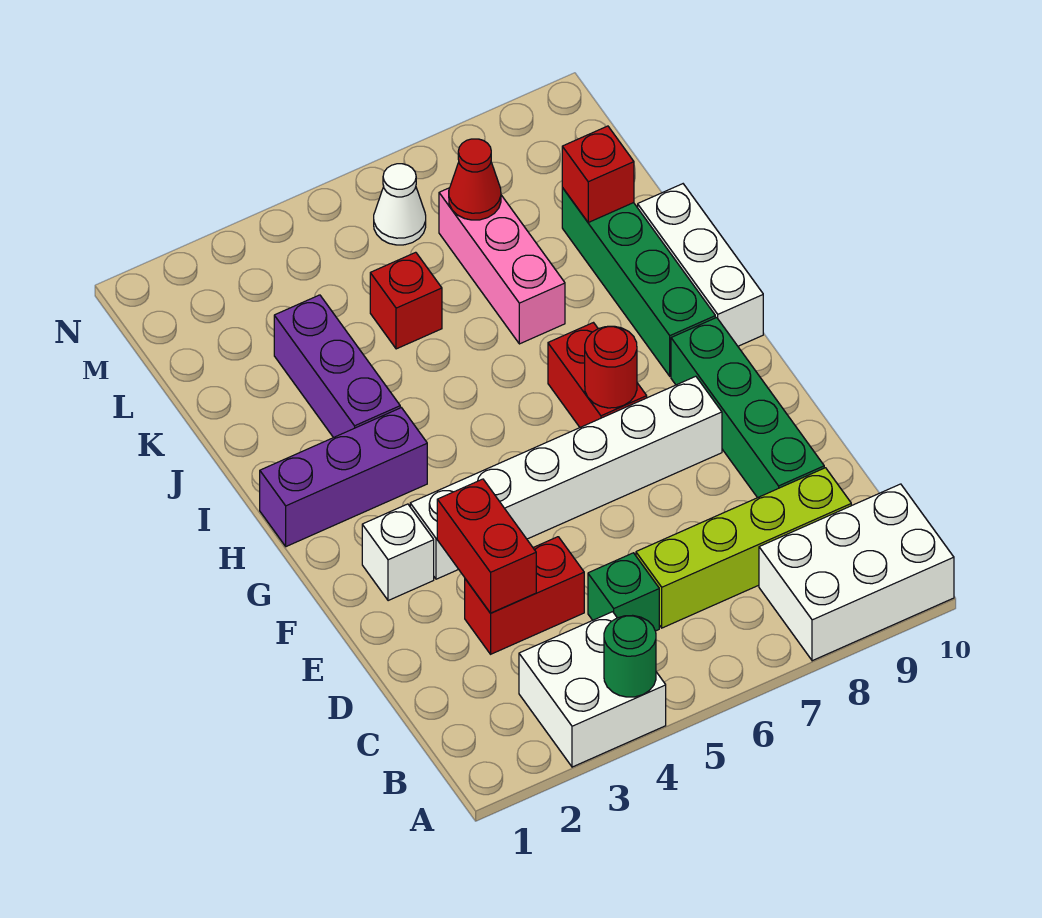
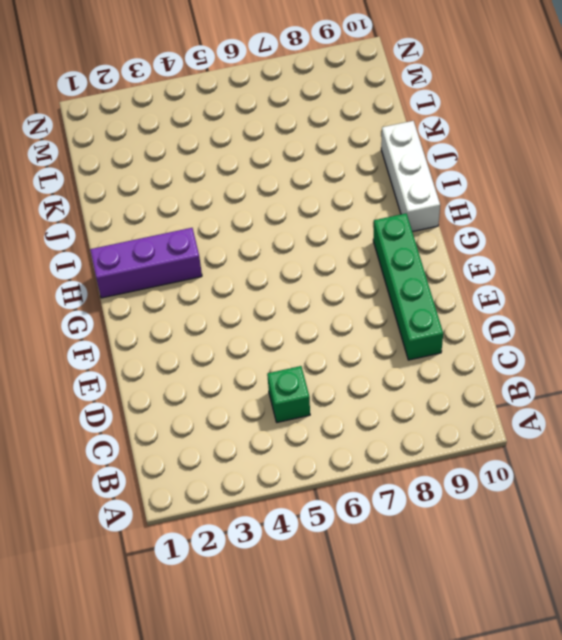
none -> white brick A3:B4 level 1
none -> white brick A8:B10 level 1
none -> lime brick C6:C9 level 1

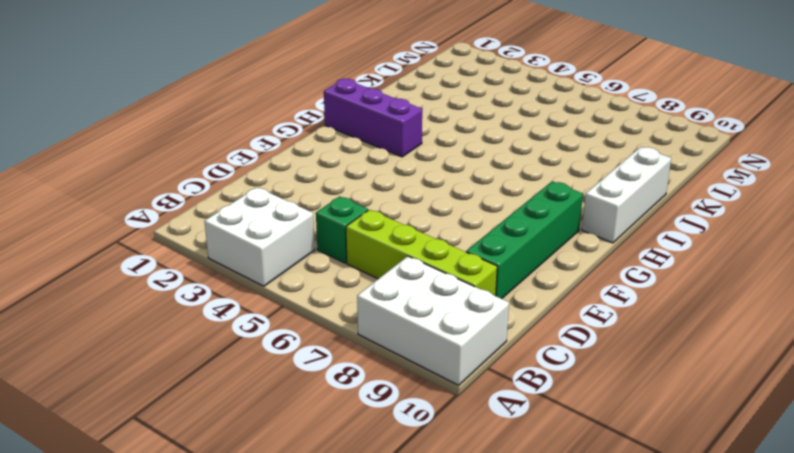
none -> red brick D3:D4 level 1
none -> white brick F2 level 1
none -> white brick F3:F8 level 1

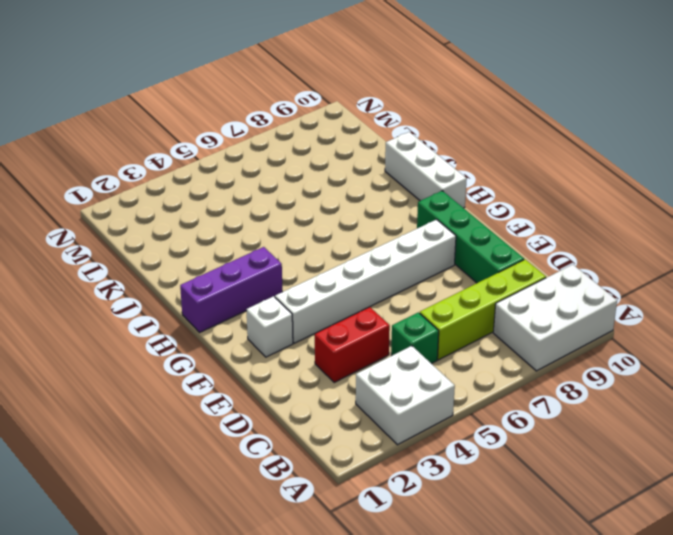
none -> red brick G7:H7 level 1
none -> green brick H9:K9 level 1
none -> purple brick I3:K3 level 1

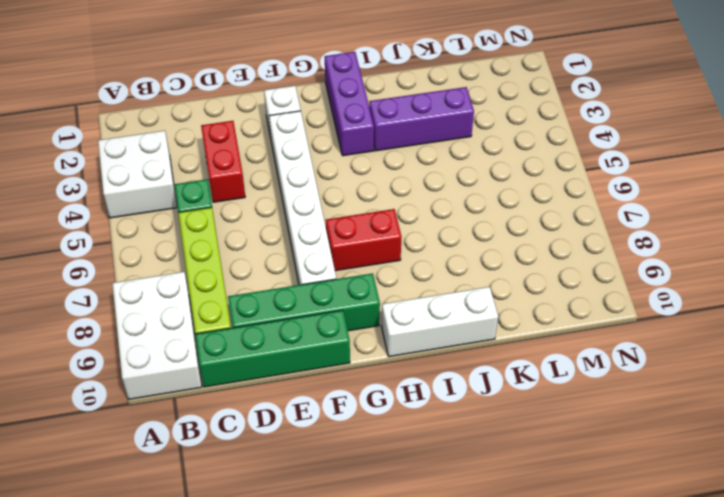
green brick C10:F10 level 1 -> green brick H9:K9 level 1
none -> pink brick J7:L7 level 1
none -> red brick K5 level 1
none -> white cone M6 level 1

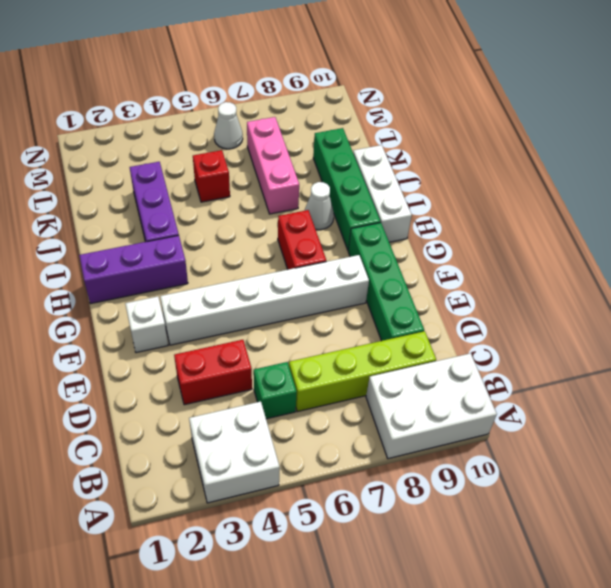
white cone I8 level 1 -> none
none -> green round brick A4 level 2
none -> red brick D3:E3 level 2
none -> red round brick G7 level 2

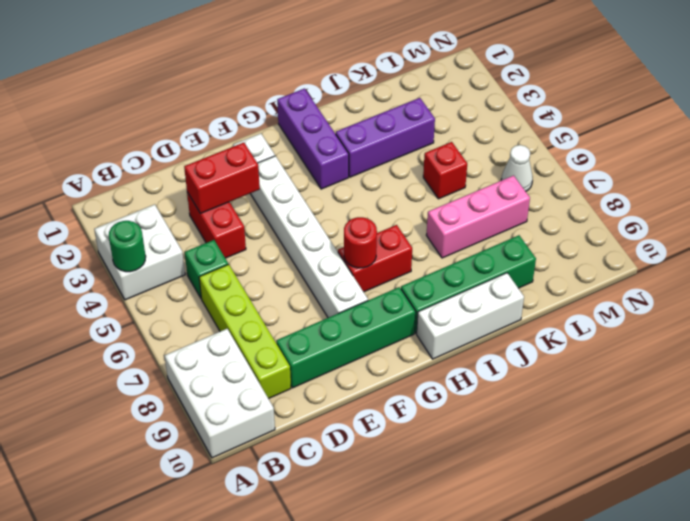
none -> red brick K9 level 2
none -> red cone L7 level 2

